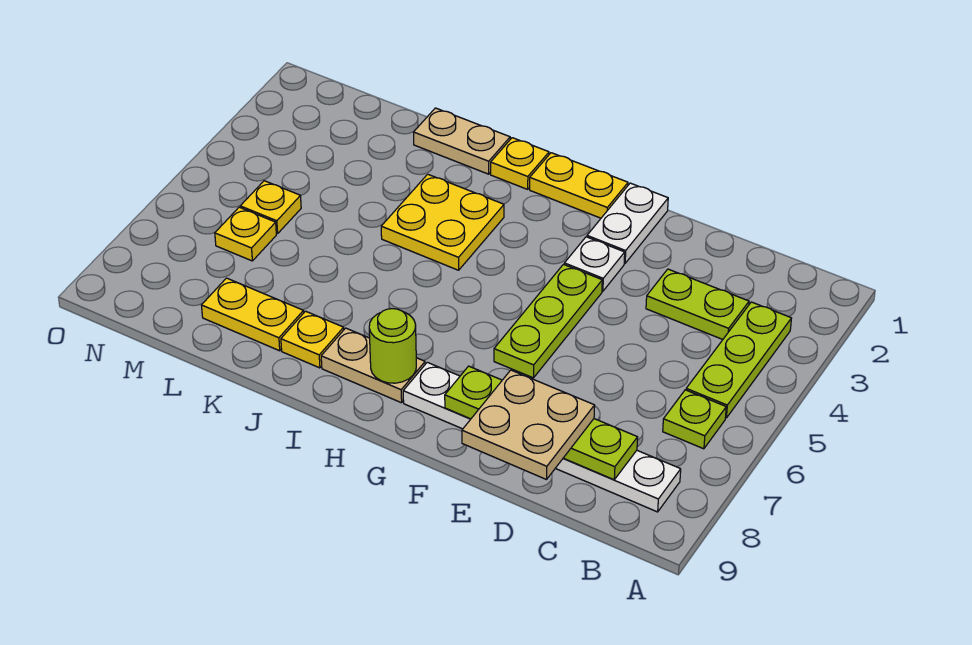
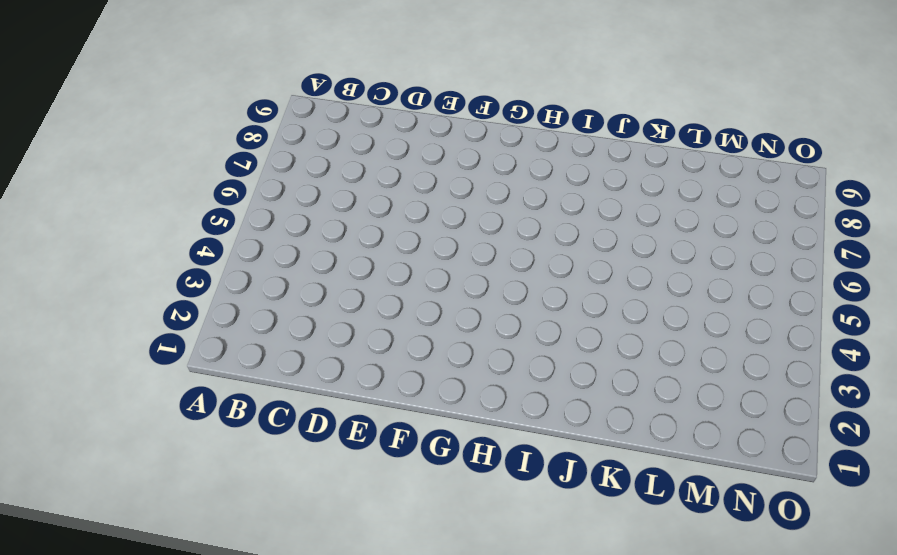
none -> lime plate B3:B5 level 1
none -> lime plate B6 level 1
none -> white plate B8:G8 level 1

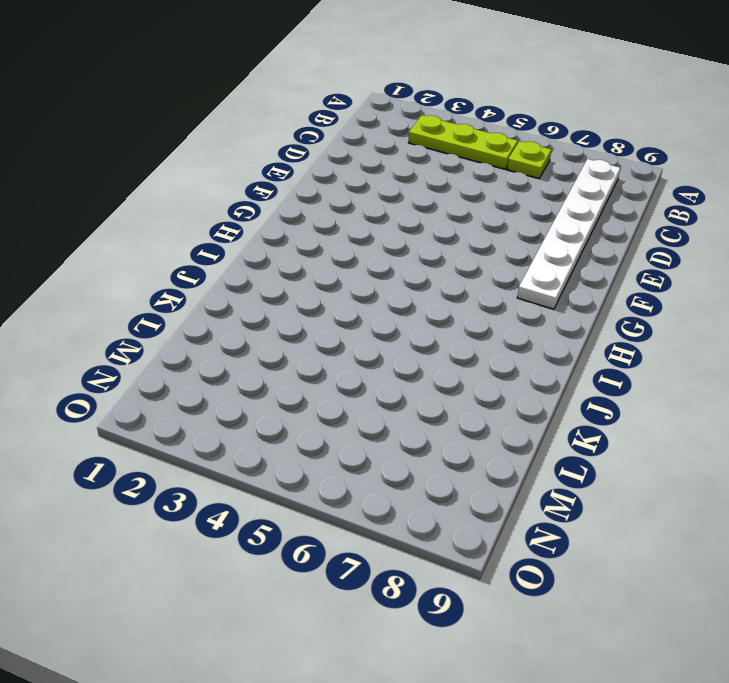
none -> lime plate C3:D3 level 1
none -> white plate F1:F2 level 1
none -> white plate F3 level 1

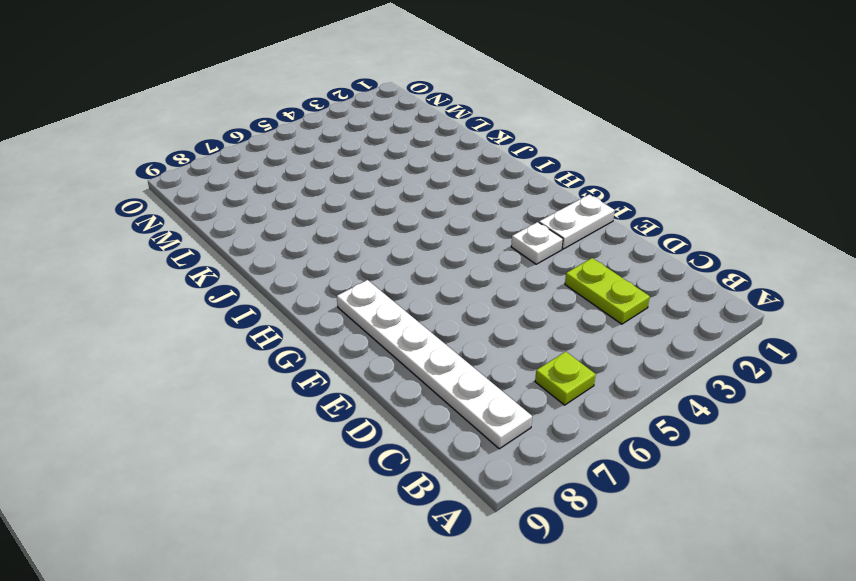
none -> lime plate B3:B5 level 1
none -> lime plate F4:F6 level 1
none -> yellow plate G1:H1 level 1

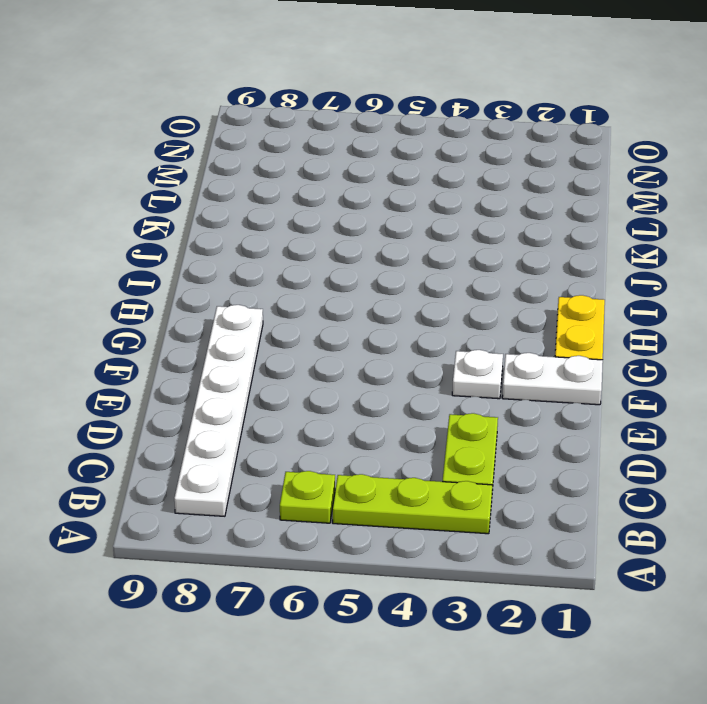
none -> lime plate F4:F6 level 1
none -> tan plate H8:I8 level 1
none -> yellow plate I1 level 1

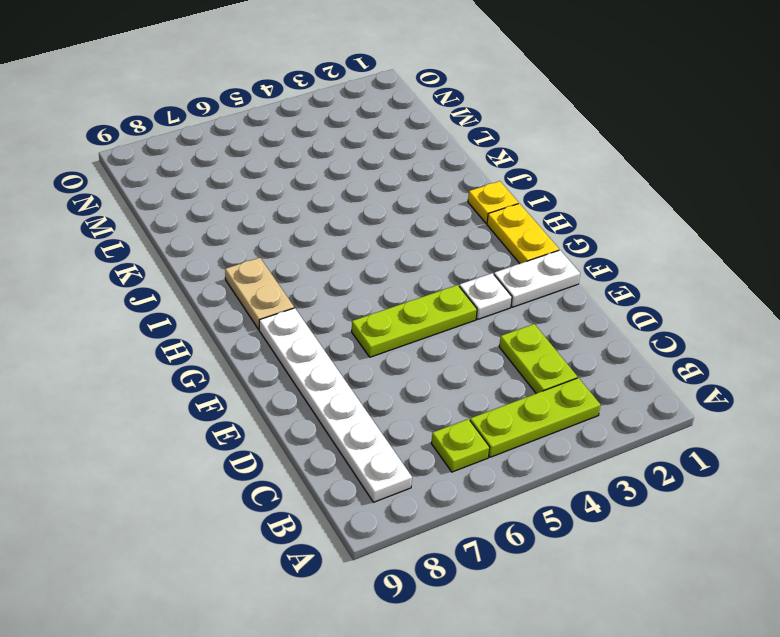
none -> yellow plate I3:J4 level 1
none -> tan plate J1:K1 level 1
none -> yellow plate J8 level 1

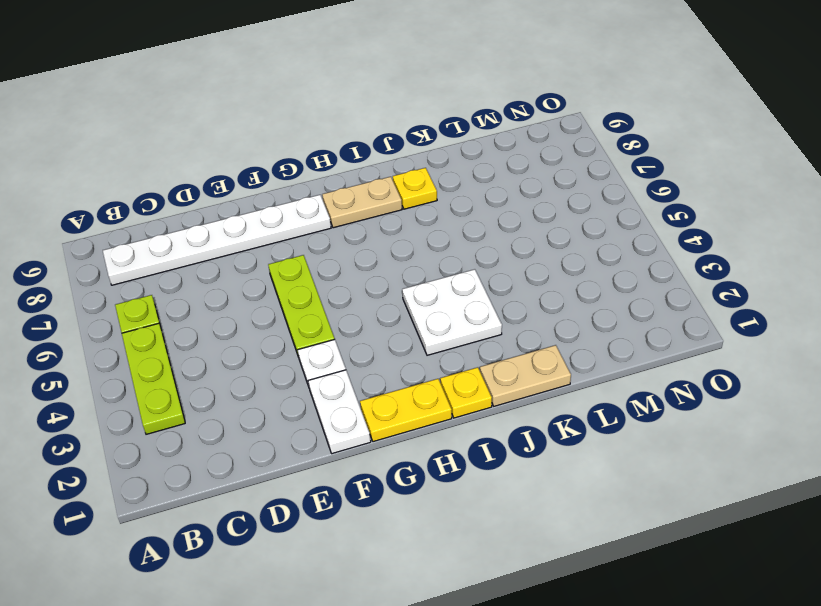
white plate I3:J4 level 1 -> yellow plate I3:J4 level 1
none -> lime plate C3:D3 level 1
none -> yellow plate K8:L8 level 1
none -> yellow plate M5 level 1

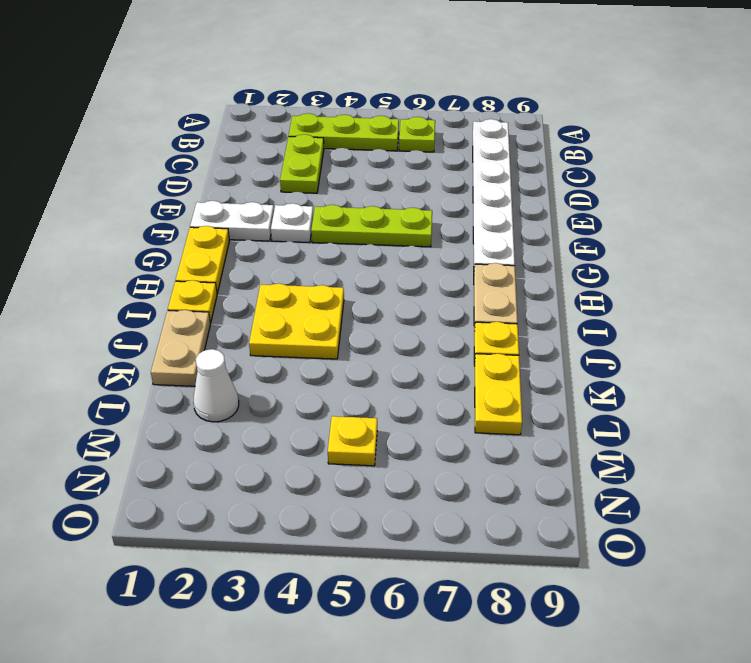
white cone L2 level 1 -> none
none -> yellow plate M6 level 1
none -> lime plate C8:F8 level 2
none -> lime round brick H8 level 2

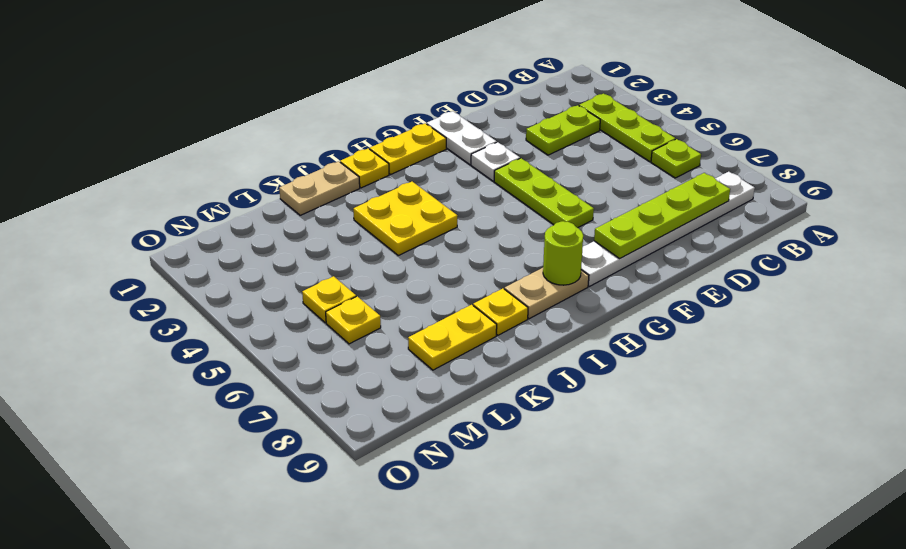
none -> tan plate D8:E9 level 3

